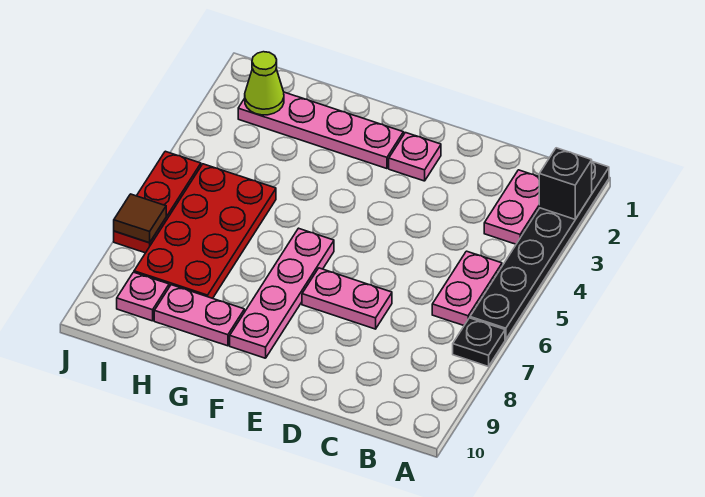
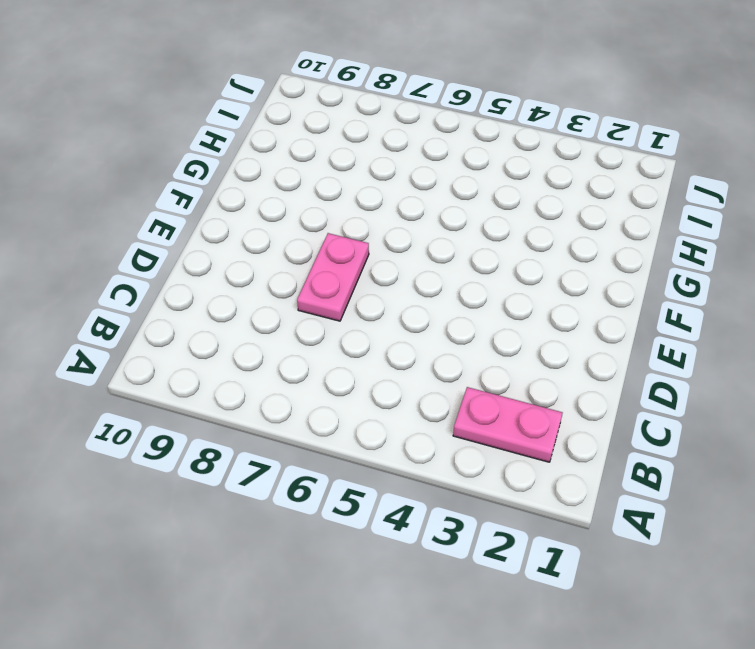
none -> black plate A1:A6 level 1
none -> black plate A7 level 1
none -> pink plate B5:B6 level 1

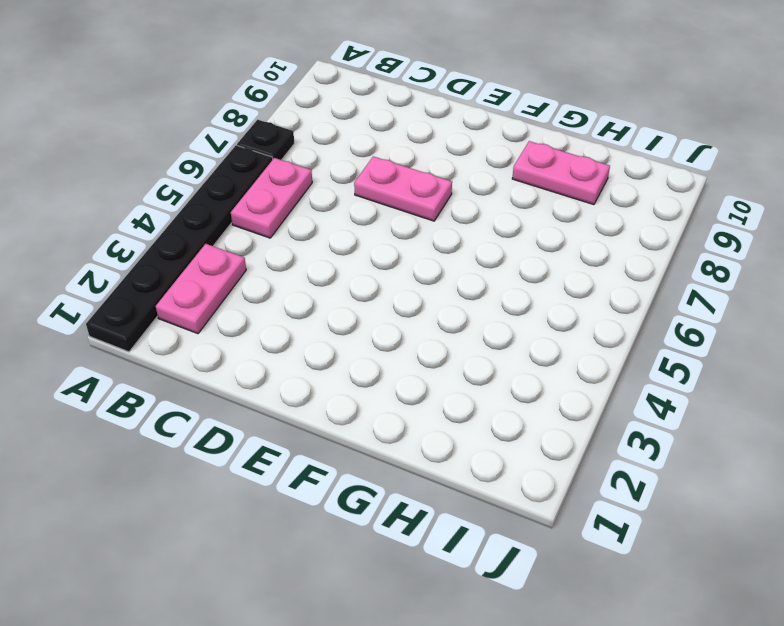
none -> pink plate E2 level 1
none -> pink plate F2:I2 level 1
none -> pink plate F6:F9 level 1

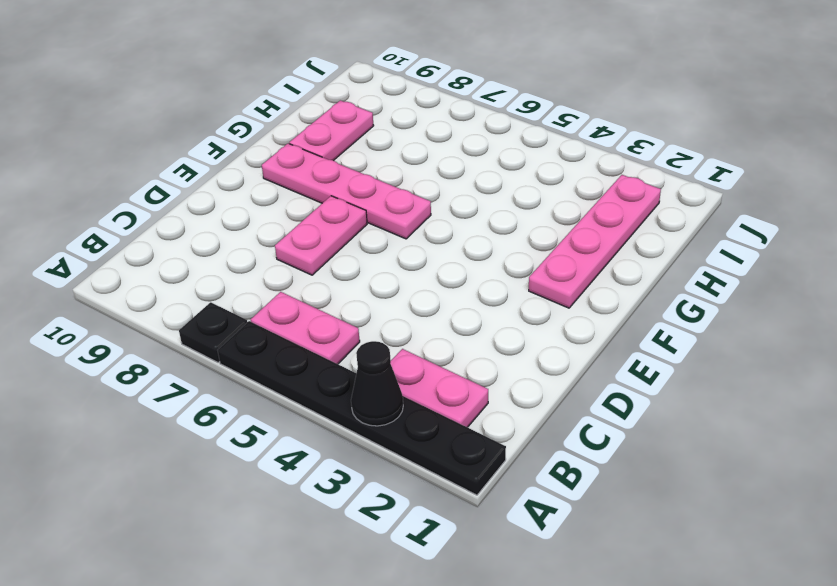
black cone A3 level 2 -> none
none -> pink plate E2 level 1
none -> red plate H5:I8 level 1
none -> pink plate I9 level 1

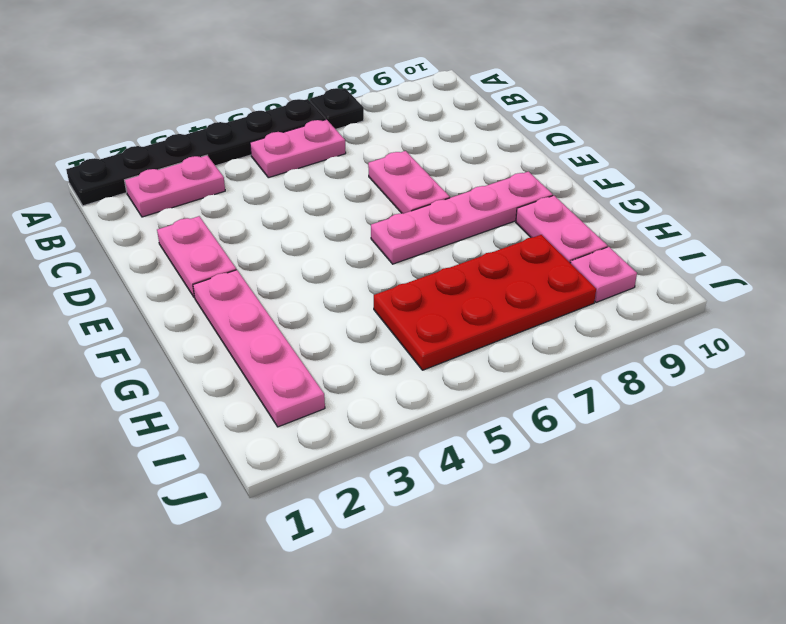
pink plate D2:E2 level 1 -> pink plate E2 level 1
none -> red plate J5:J7 level 1
none -> black brick A2 level 2
none -> lime cone I2 level 2

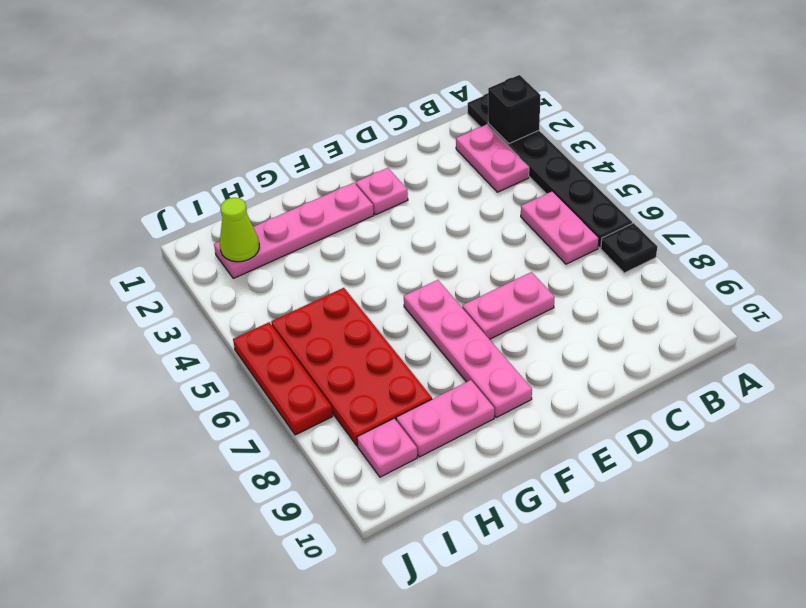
none -> brown tile J7 level 2

